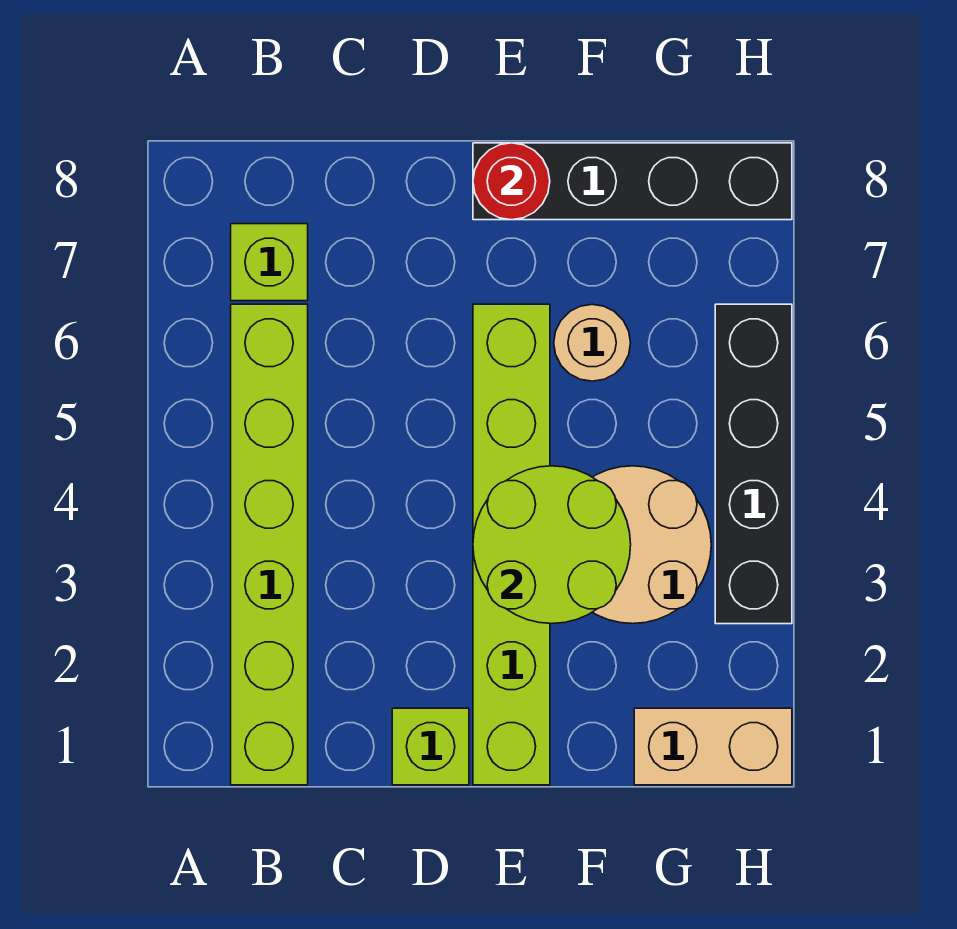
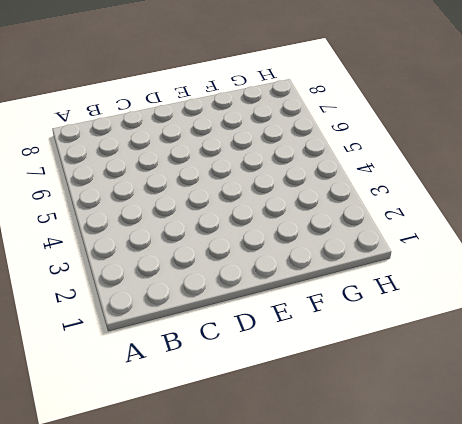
none -> lime brick B1:B6 level 1
none -> lime brick B7 level 1

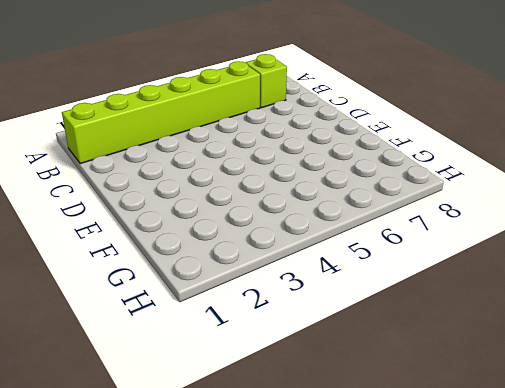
none -> lime brick D1 level 1
none -> lime brick E1:E6 level 1

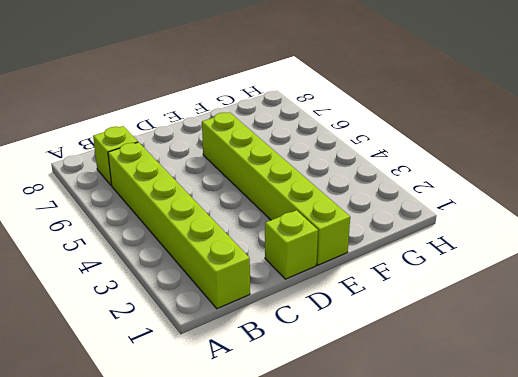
none -> black brick E8:H8 level 1
none -> tan round brick F3:G4 level 1

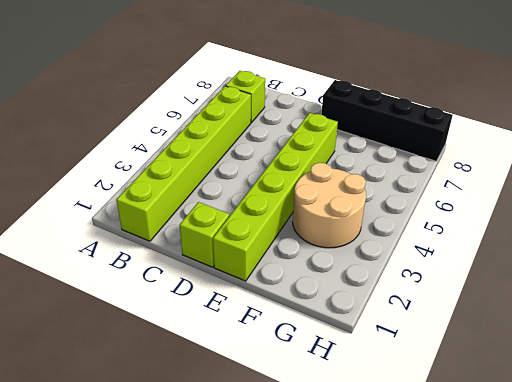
none -> tan round brick F6 level 1
none -> tan brick G1:H1 level 1

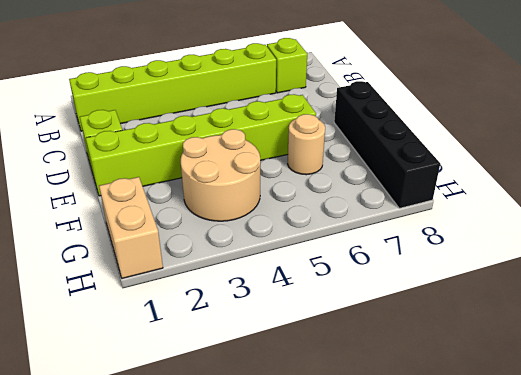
none -> black brick H3:H6 level 1
none -> lime round brick E3:F4 level 2

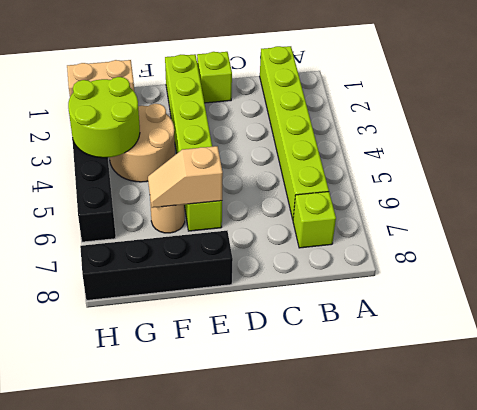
tan slope E6:F6 level 2 top E -> none
lime round brick G3:H4 level 2 -> lime round brick E3:F4 level 2
none -> red round brick E8 level 2

